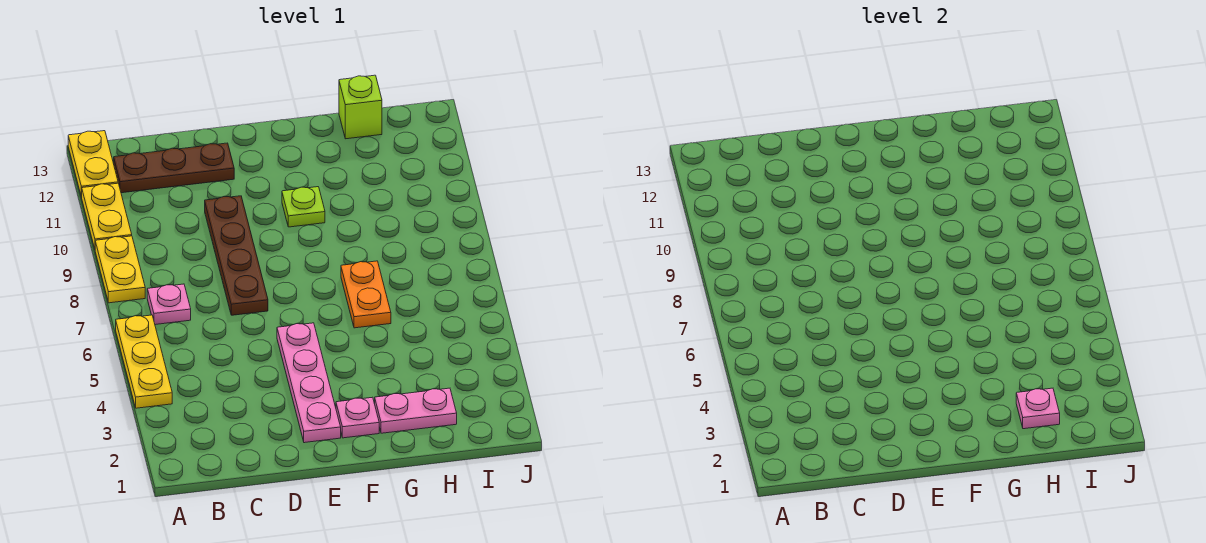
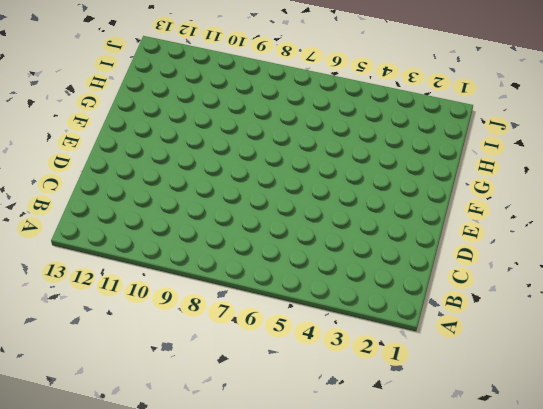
none -> yellow plate A4:A6 level 1
none -> yellow plate A8:A9 level 1
none -> yellow plate A10:A11 level 1

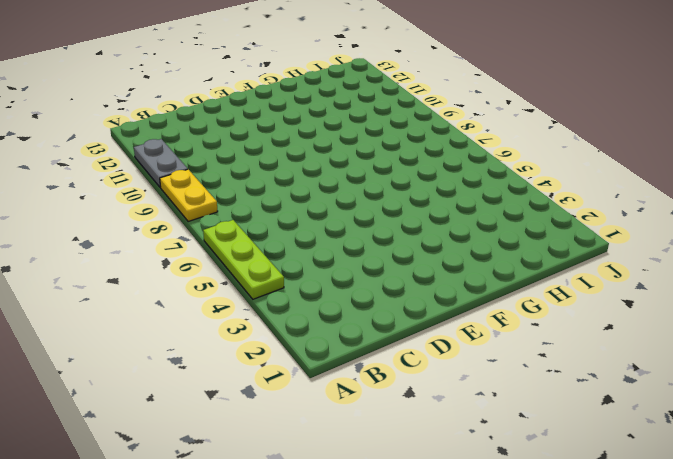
lime plate A4:A6 level 1 -> yellow plate A4:A6 level 1
grey plate A10:A11 level 1 -> yellow plate A10:A11 level 1
none -> yellow plate A12:A13 level 1
none -> pink plate B7 level 1
none -> brown plate B12:D12 level 1

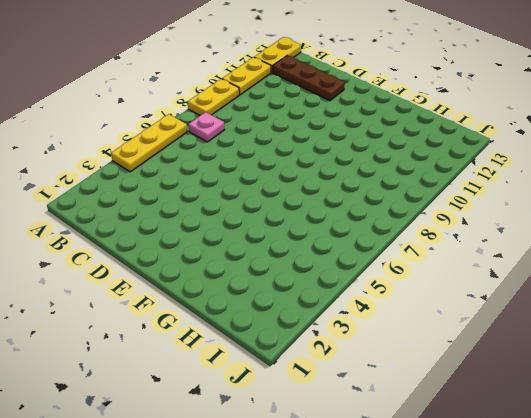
none -> brown plate D7:D10 level 1
none -> pink plate E2:E5 level 1
none -> pink plate F2 level 1

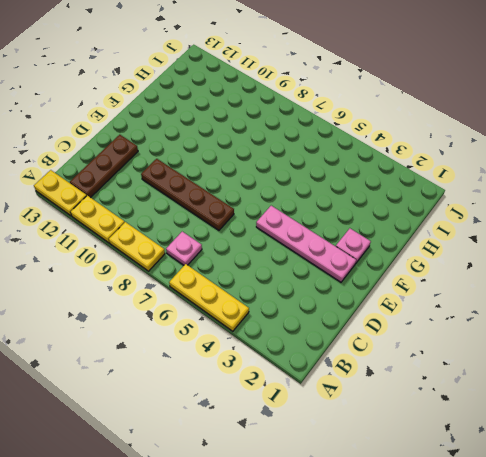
none -> lime plate F10 level 1
none -> pink plate G2:H2 level 1
none -> orange plate G6:G7 level 1

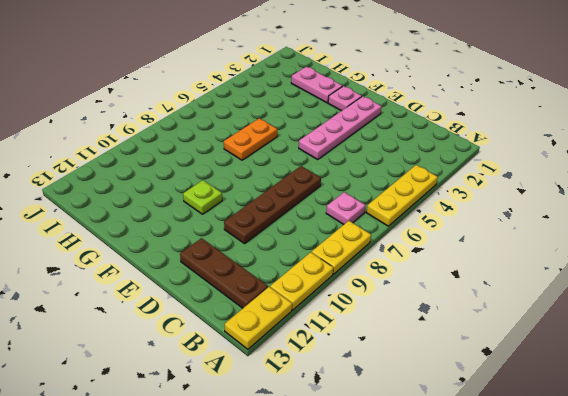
none -> lime brick H13 level 1
none -> pink plate H2 level 2

